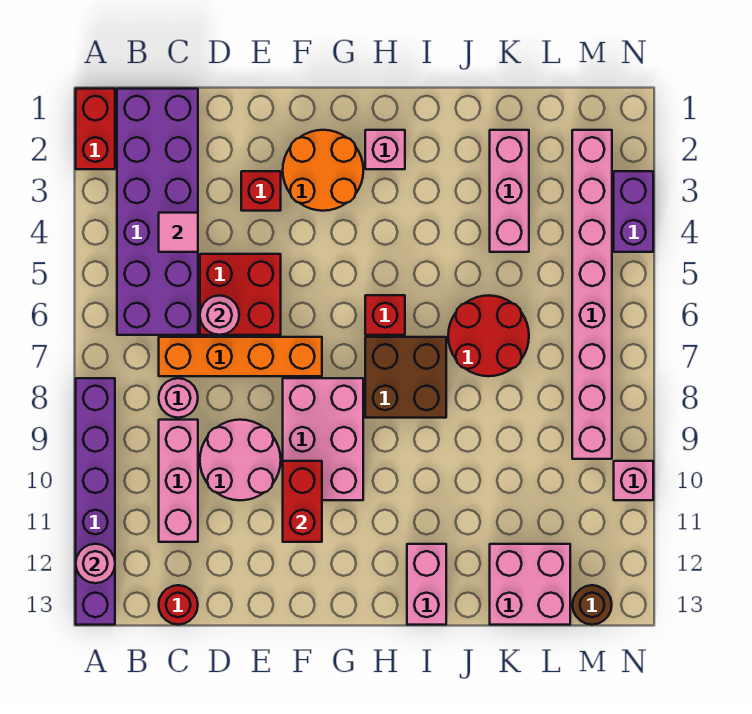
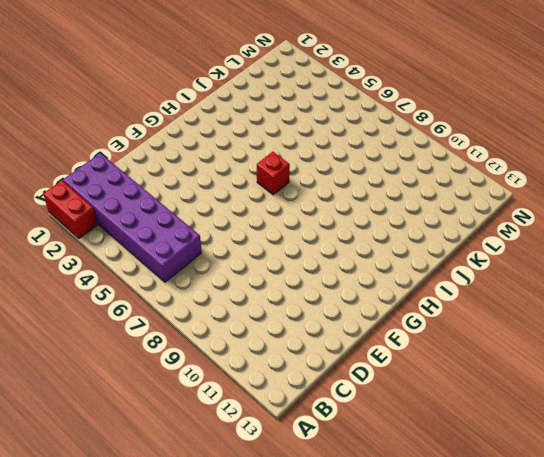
none -> purple brick A8:A13 level 1
none -> orange brick C7:F7 level 1
none -> pink round brick C8 level 1

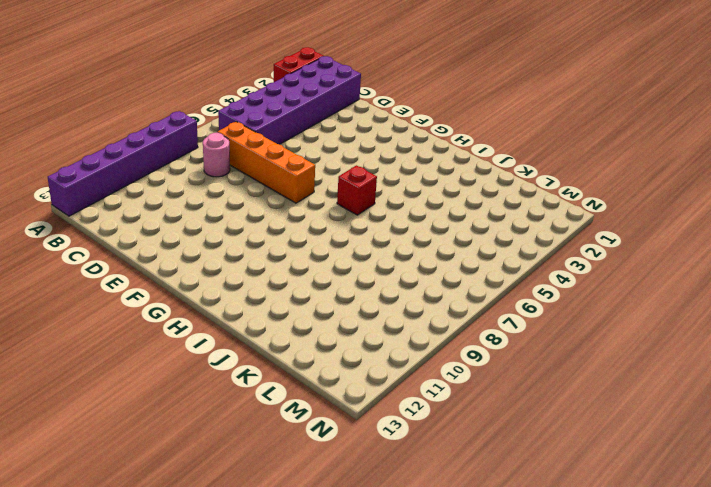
none -> pink brick C9:C11 level 1
none -> red round brick C13 level 1
none -> red brick D5:E6 level 1

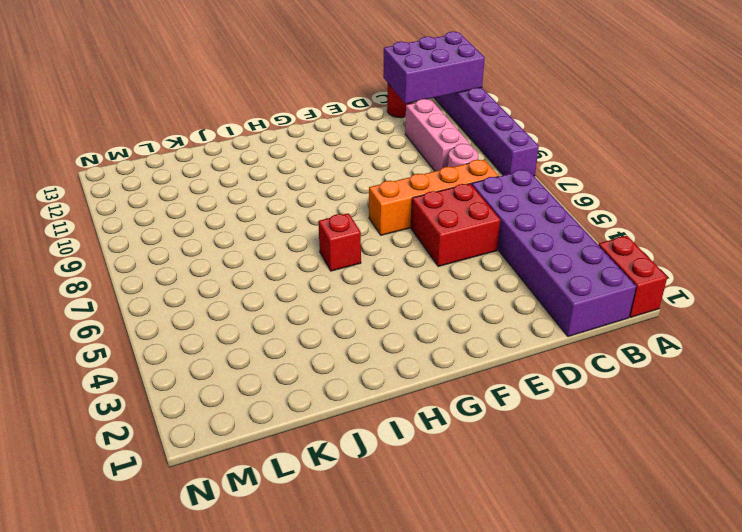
purple brick A12:C13 level 2 -> pink round brick A12 level 2
none -> pink round brick D9:E10 level 1
none -> red brick E3 level 1
none -> orange round brick F2:G3 level 1

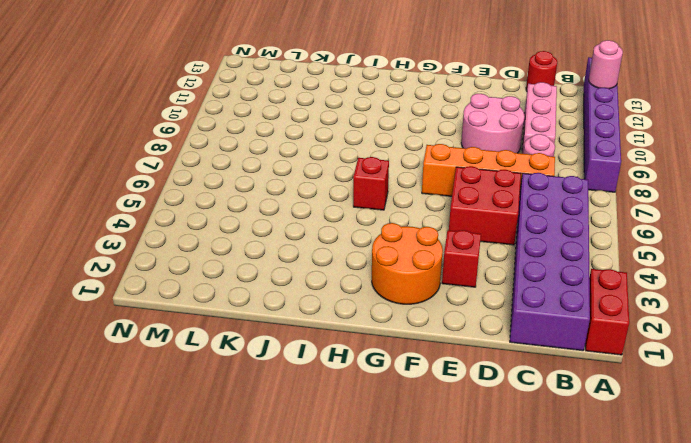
none -> pink brick F8:G10 level 1
none -> pink brick H2 level 1
none -> brown brick H7:I8 level 1

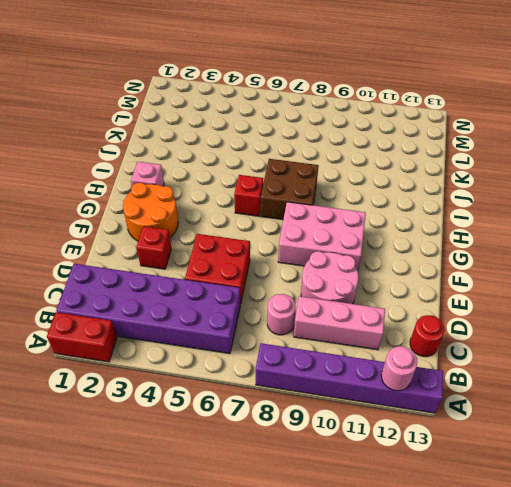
none -> orange brick C7:F7 level 1
none -> pink brick I12:I13 level 1
none -> red round brick J6:K7 level 1

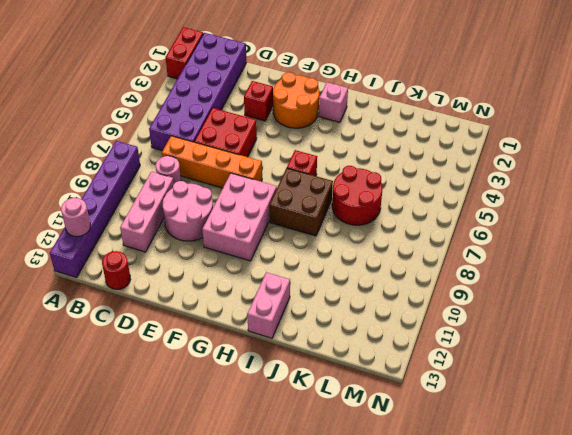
none -> pink brick K2:K4 level 1
none -> pink brick K12:L13 level 1
none -> pink brick M2:M9 level 1

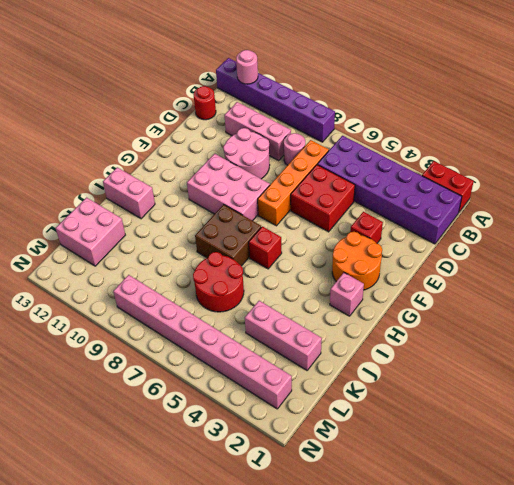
none -> brown round brick M13 level 1
none -> purple brick N3:N4 level 1
none -> pink brick N10 level 1

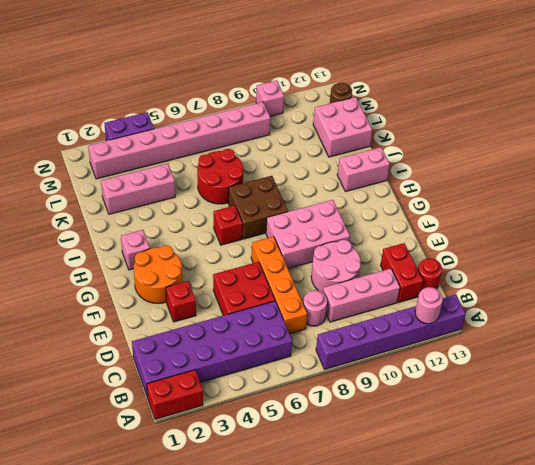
red brick C12:D12 level 1 -> red brick F10:F11 level 2
none -> pink tile C4 level 2
none -> pink round brick D6 level 2

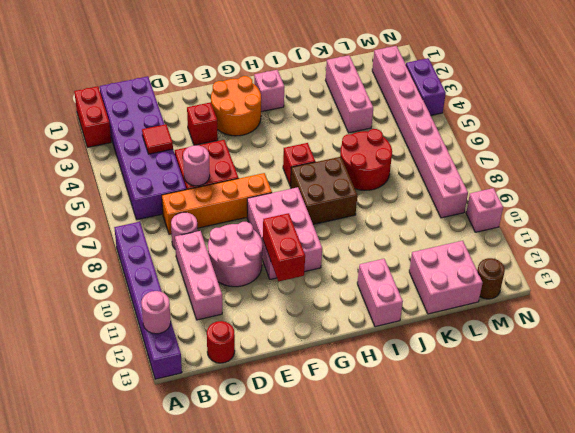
red tile C4 level 2 -> pink tile C4 level 2

